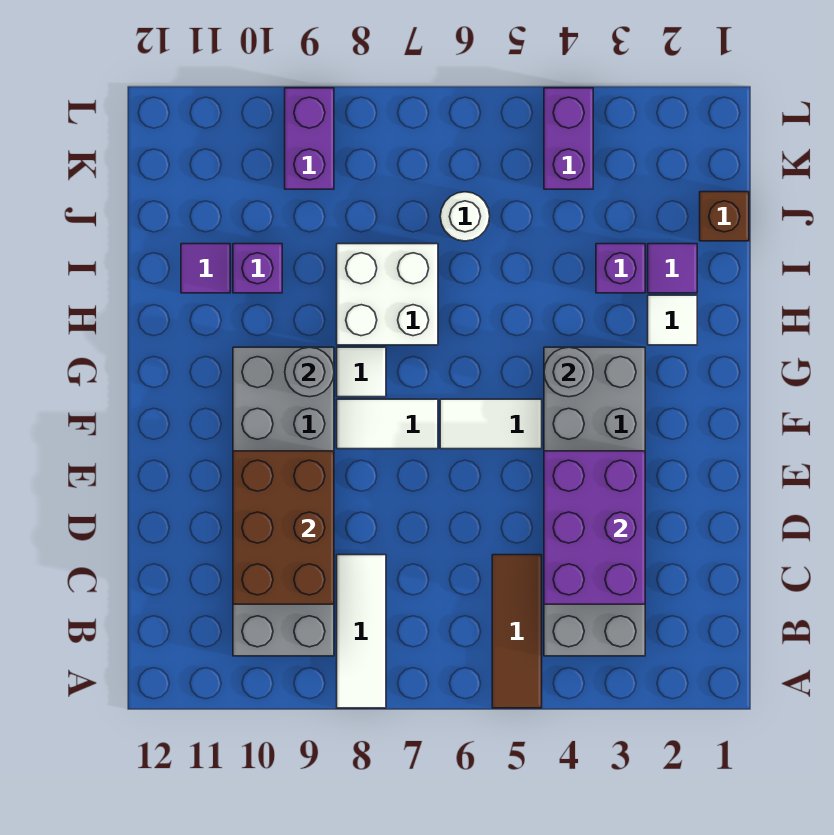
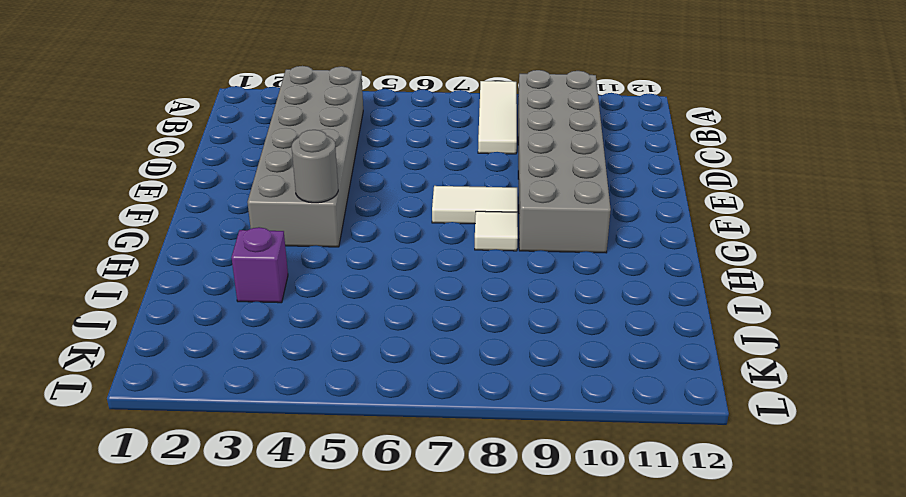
none -> brown tile A5:C5 level 1
none -> white tile F5:F6 level 1
none -> white tile H2 level 1

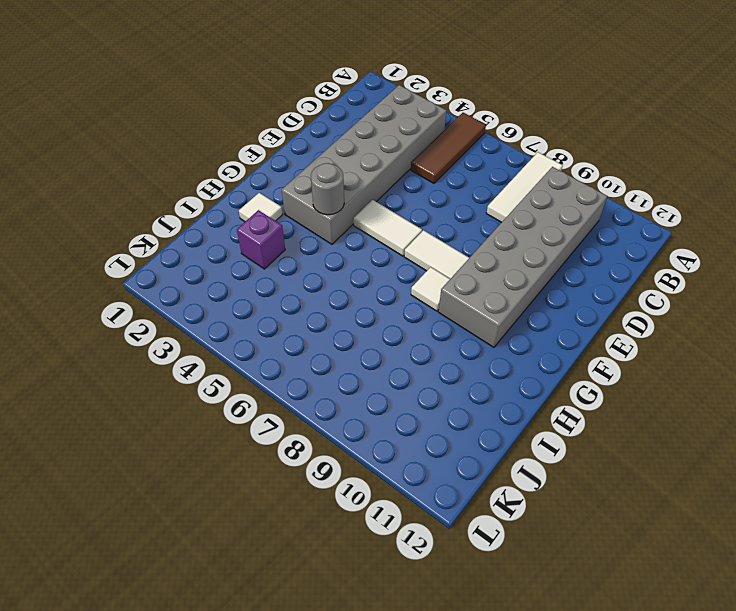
none -> white brick H7:I8 level 1
none -> purple tile I2 level 1
none -> purple brick I10 level 1

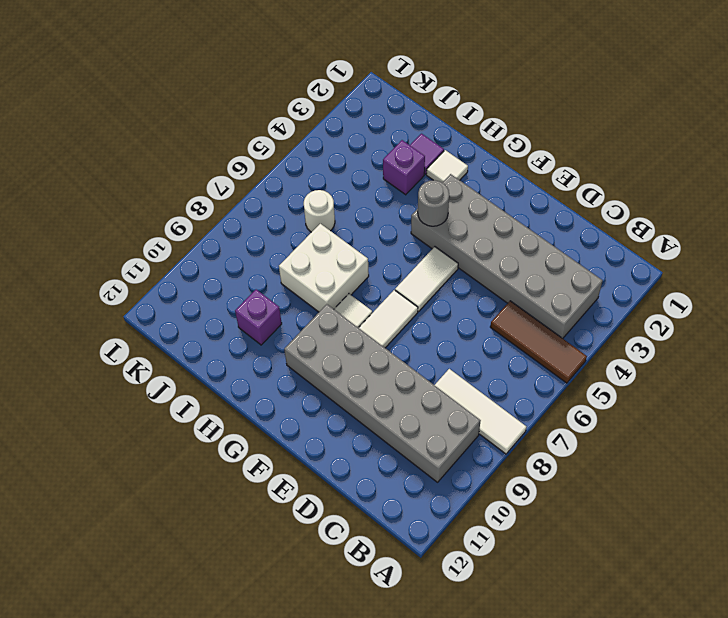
none -> purple tile I11 level 1
none -> brown brick J1 level 1
none -> purple brick K4:L4 level 1

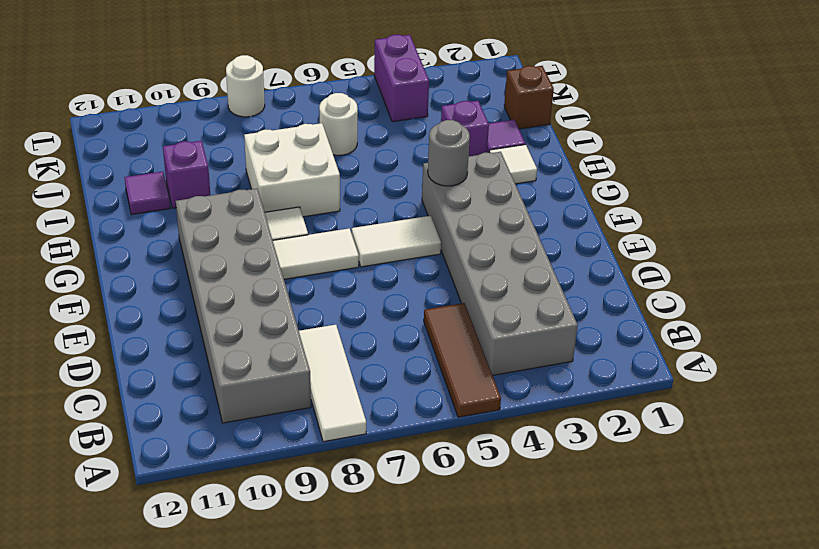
white round brick L8 level 1 -> none
none -> purple brick K9:L9 level 1
none -> purple brick C3:E4 level 2
none -> brown brick C9:E10 level 2

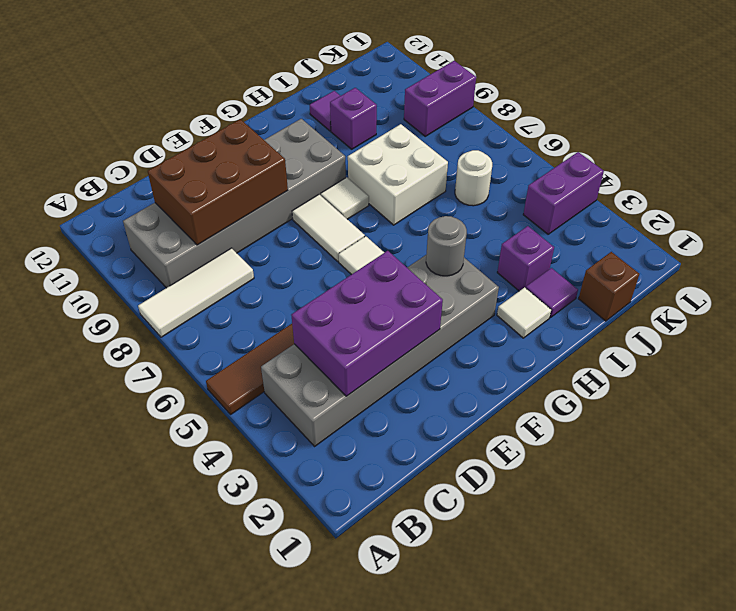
none -> grey round brick G9 level 2

